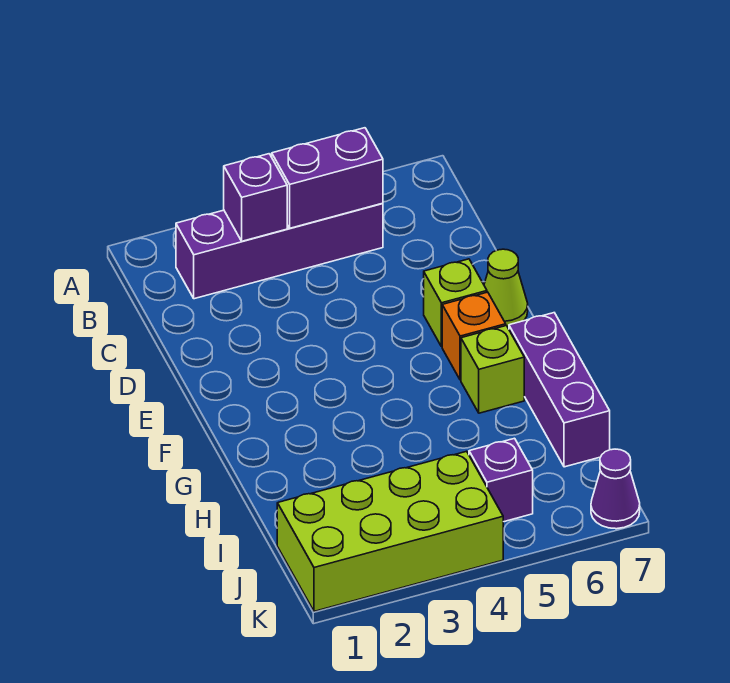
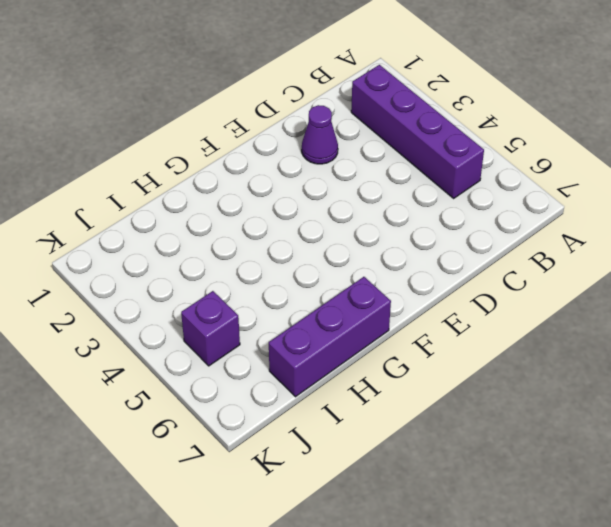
purple cone D2 level 1 -> purple cone K7 level 1
none -> lime brick E6 level 1
none -> lime cone E7 level 1

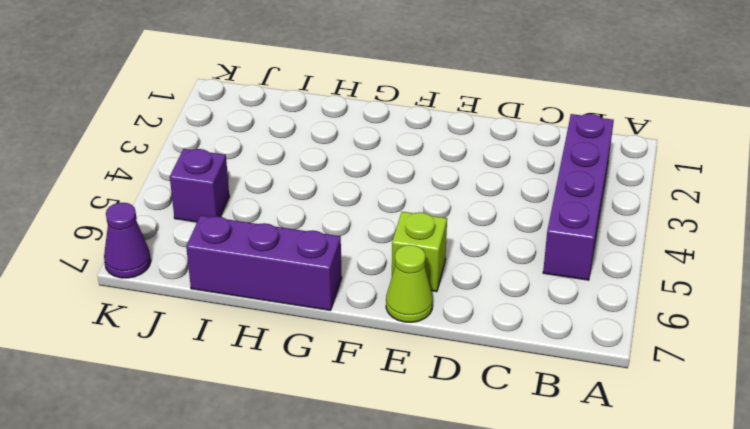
none -> orange brick F6 level 1
none -> lime brick G6 level 1

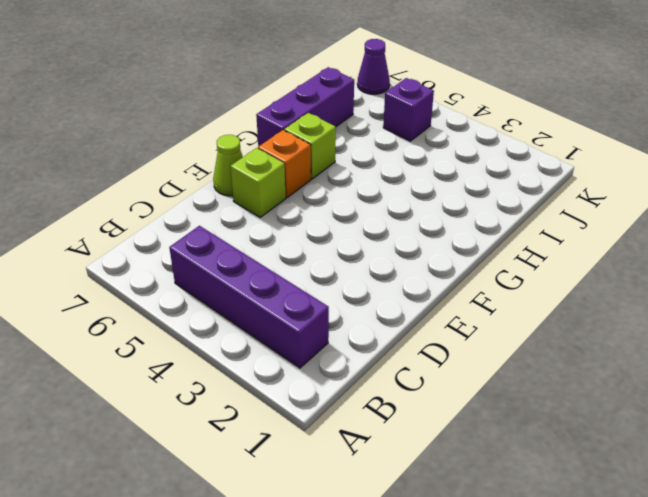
none -> lime brick J1:K4 level 1
none -> purple brick B3 level 2

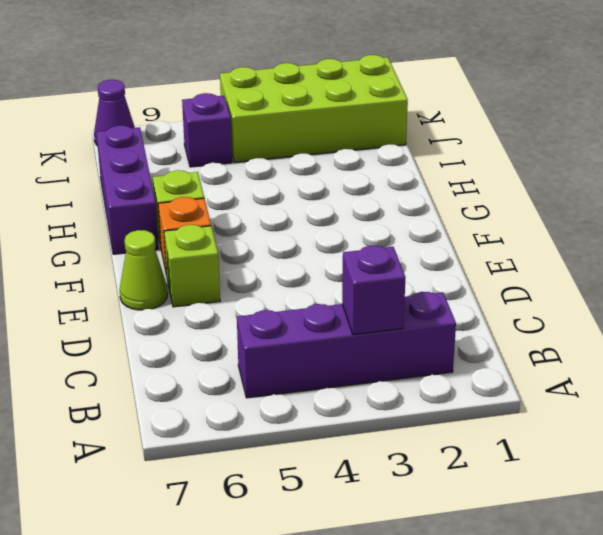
none -> purple brick B4:B5 level 2

